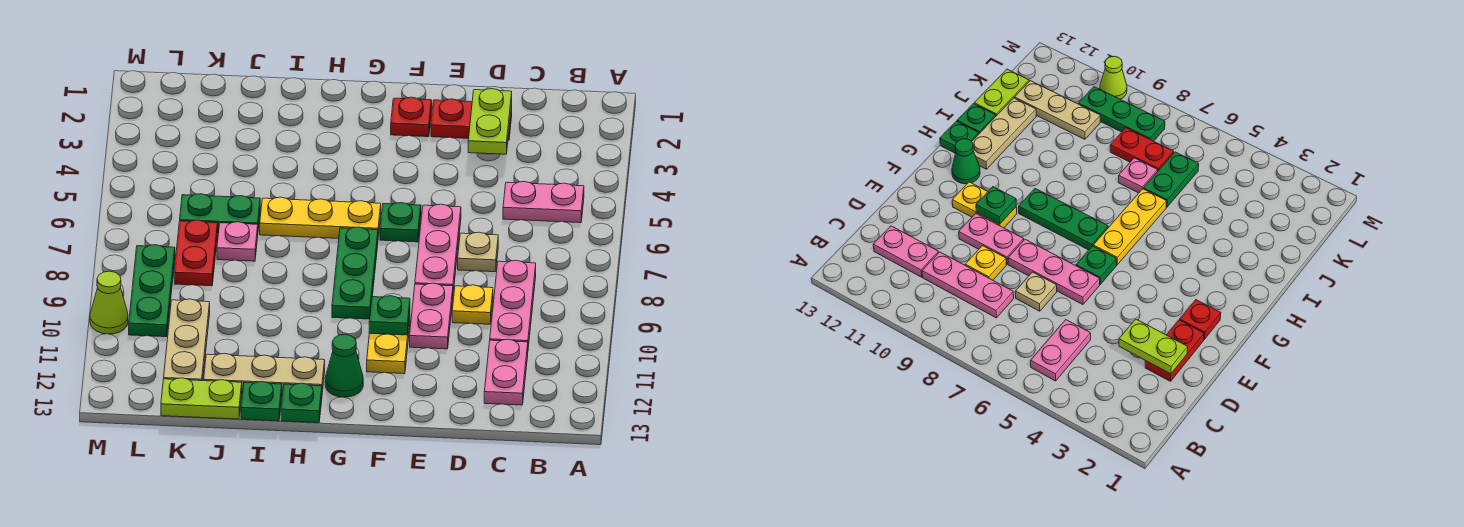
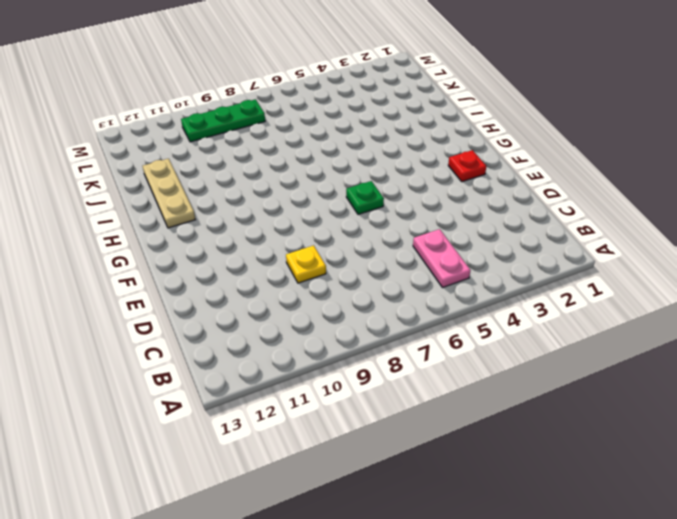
none -> pink plate C8:C10 level 1
none -> pink plate C11:C12 level 1
none -> red plate D2:E2 level 1

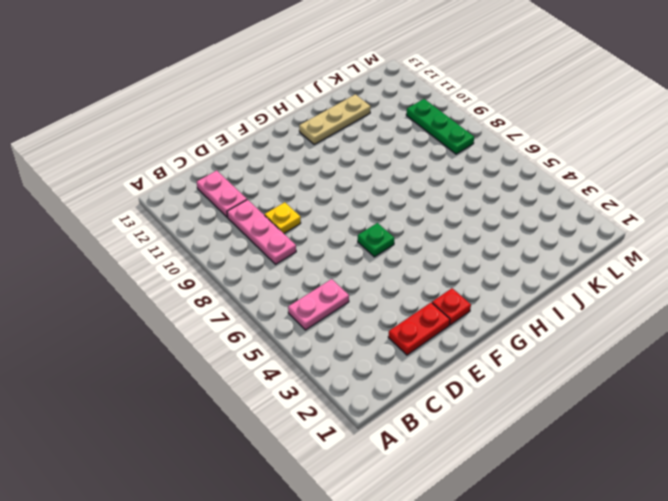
none -> tan plate D7 level 1
none -> pink plate E6:E8 level 1
none -> pink plate E9:E10 level 1

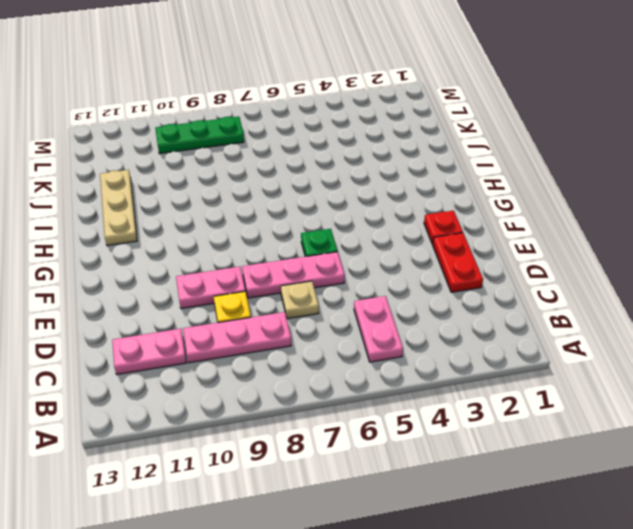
none -> yellow plate F10:F11 level 1
none -> yellow plate G6:I6 level 1
none -> green plate G7:G9 level 1

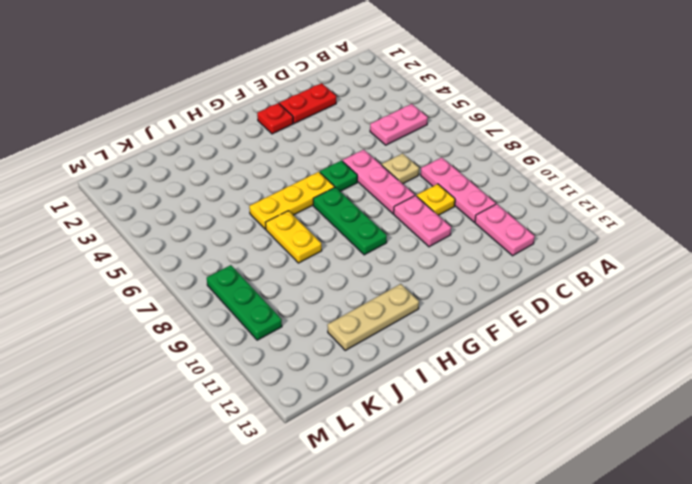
yellow plate I7:I8 level 1 -> yellow plate F10:F11 level 1
none -> green cone G12 level 1
none -> green plate H13 level 1
none -> green plate I13 level 1

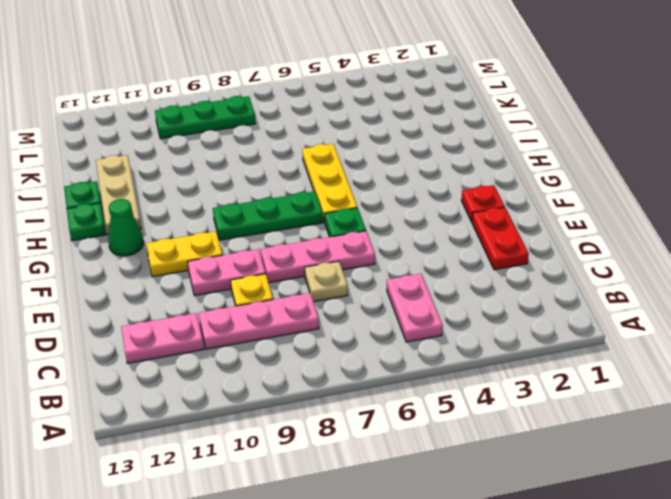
none -> green plate J6:K6 level 1
none -> pink plate J7 level 1
none -> lime plate J13:K13 level 1

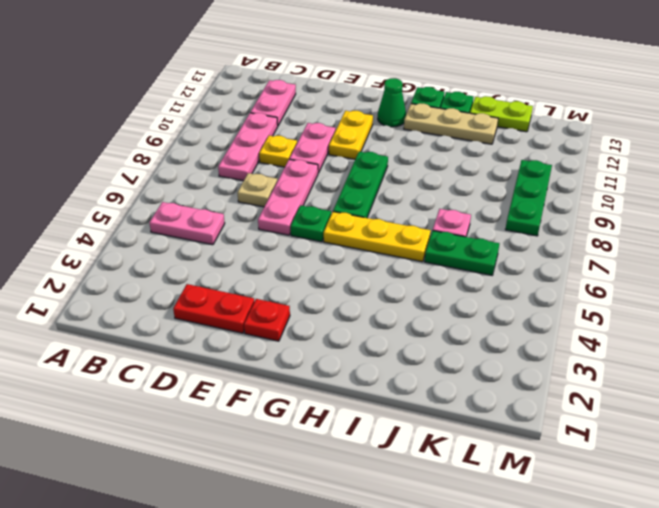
none -> red plate K7:K8 level 1
none -> tan plate K10:K12 level 1
none -> lime cone M10 level 1

